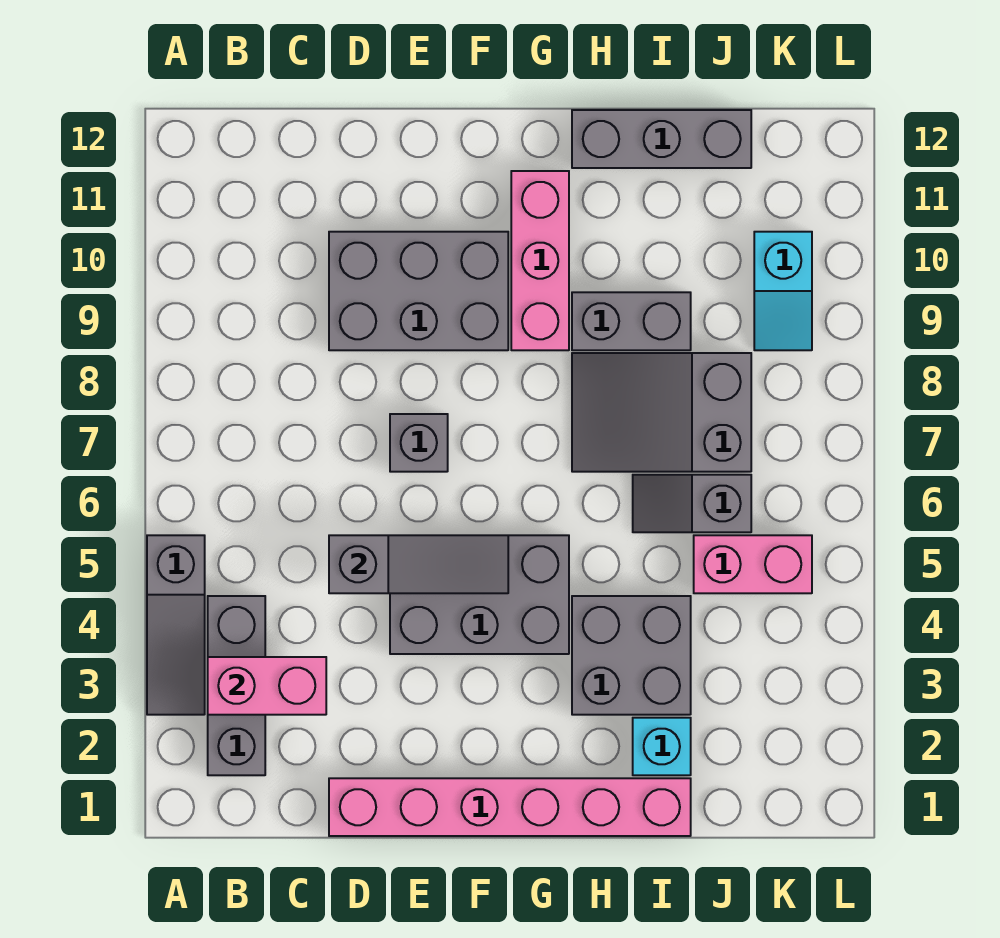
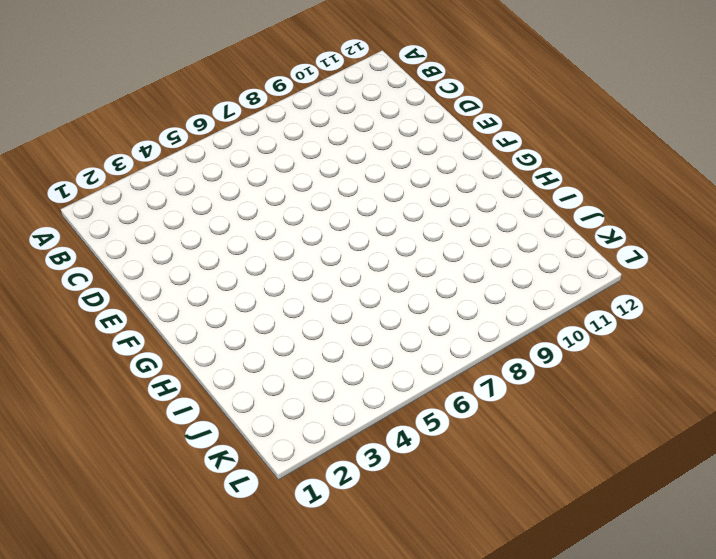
none -> grey slope A3:A5 level 1 top 5
none -> grey brick B2:B4 level 1
none -> pink brick D1:I1 level 1

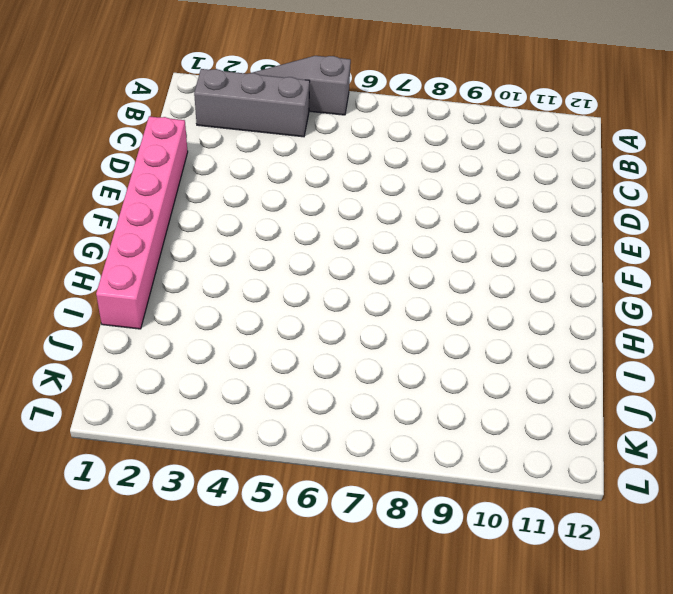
none -> grey brick D9:F10 level 1
none -> grey brick E4:G5 level 1
none -> grey brick E7 level 1

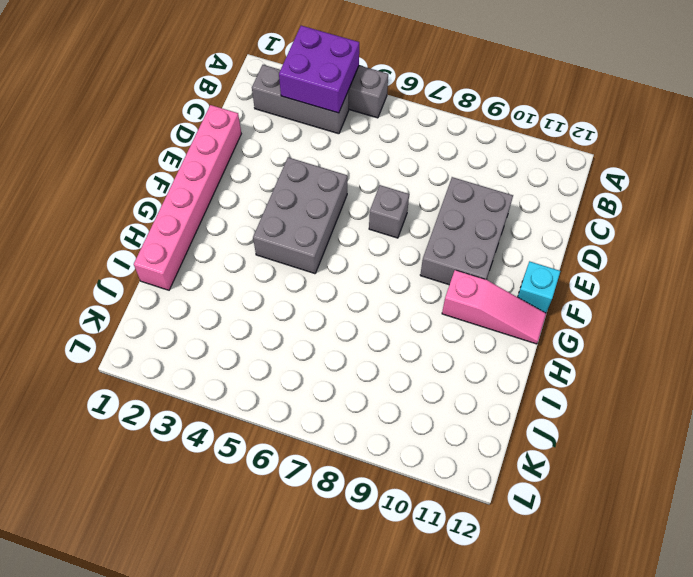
purple brick A3:B4 level 2 -> pink brick B3:C3 level 2
cyan brick F12 level 1 -> cyan brick I2 level 1
pink slope G10:G12 level 1 top 10 -> pink brick G9:G11 level 1
none -> grey brick H3:I4 level 1
none -> grey slope H7:J8 level 1 top J
none -> grey brick H9:I9 level 1

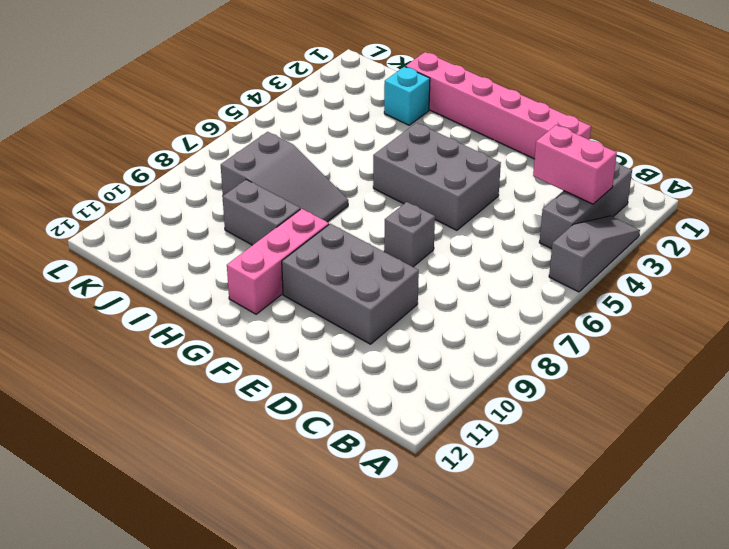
none -> grey brick H3:I4 level 1
none -> grey brick H12:J12 level 1
none -> grey slope I6:J6 level 1 top J

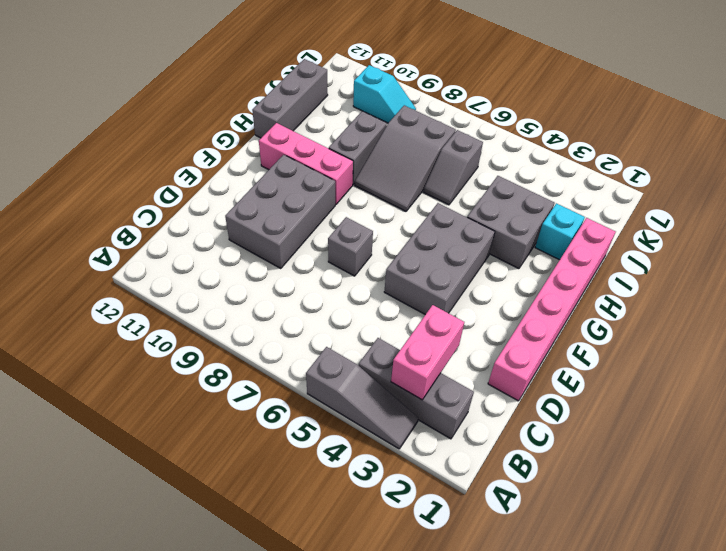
none -> pink brick J5:K5 level 1
none -> grey slope D5:F5 level 2 top D

